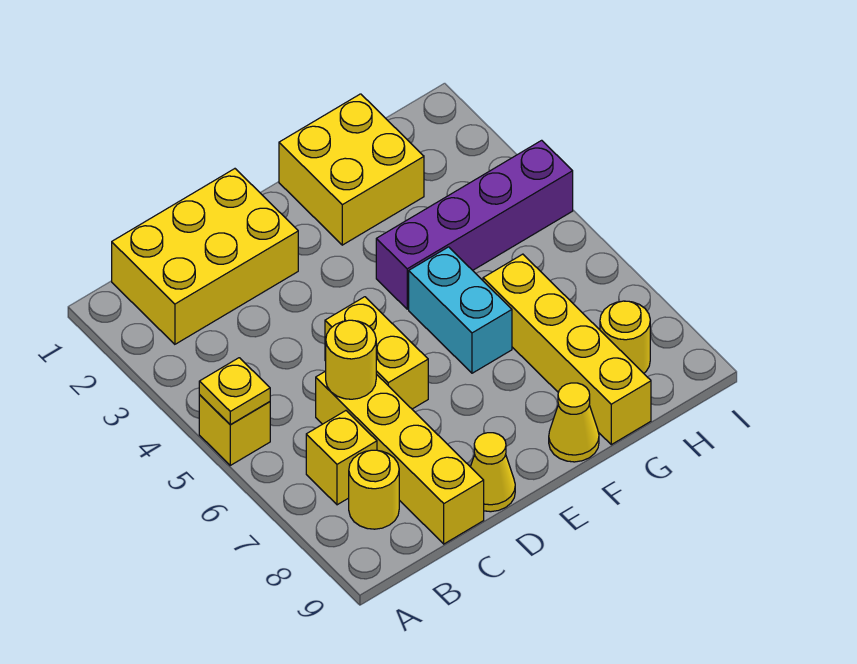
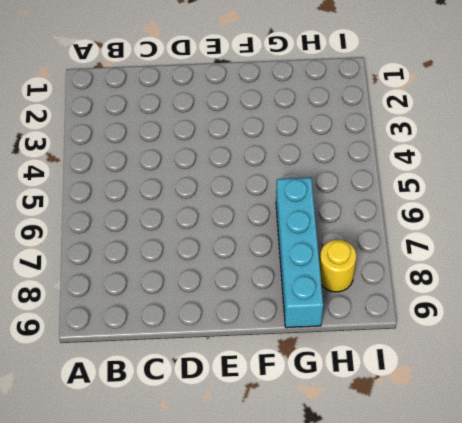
cyan brick G6:G9 level 1 -> yellow brick G6:G9 level 1
none -> yellow brick A5 level 1
none -> yellow brick B1:D2 level 1
none -> yellow brick B7 level 1

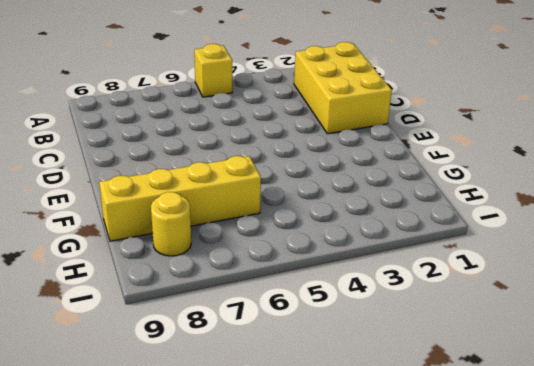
none -> yellow brick B7 level 1
none -> yellow round brick B8 level 1
none -> yellow brick C6:C9 level 1

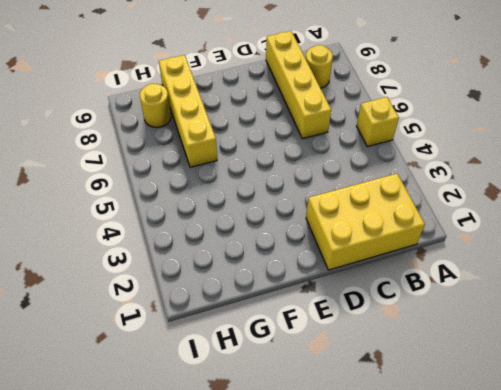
none -> yellow brick B7 level 1
none -> yellow brick D5:D6 level 1
none -> yellow cone D9 level 1

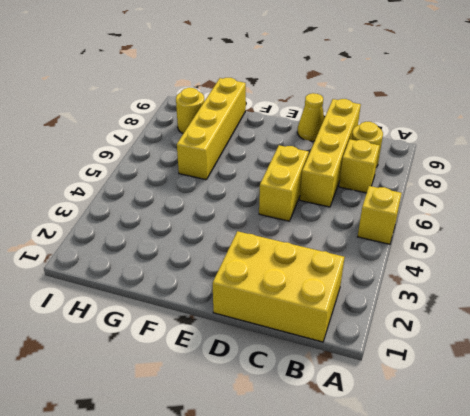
none -> yellow brick F1:G2 level 1
none -> purple brick F4:I4 level 1
none -> cyan brick F5:F6 level 1

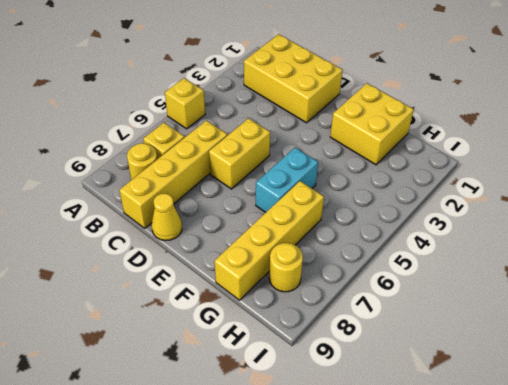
none -> purple brick F4:I4 level 1
none -> yellow cone F9 level 1
none -> yellow plate A5 level 2

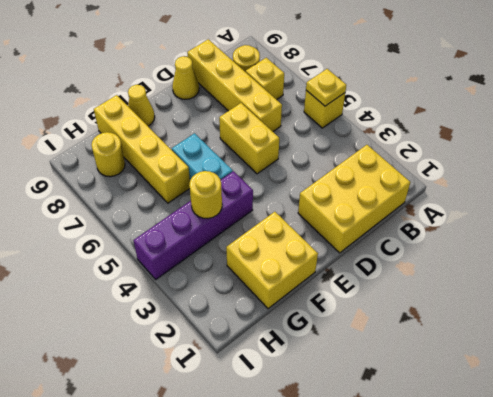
yellow round brick G4 level 2 -> yellow round brick C6 level 2

